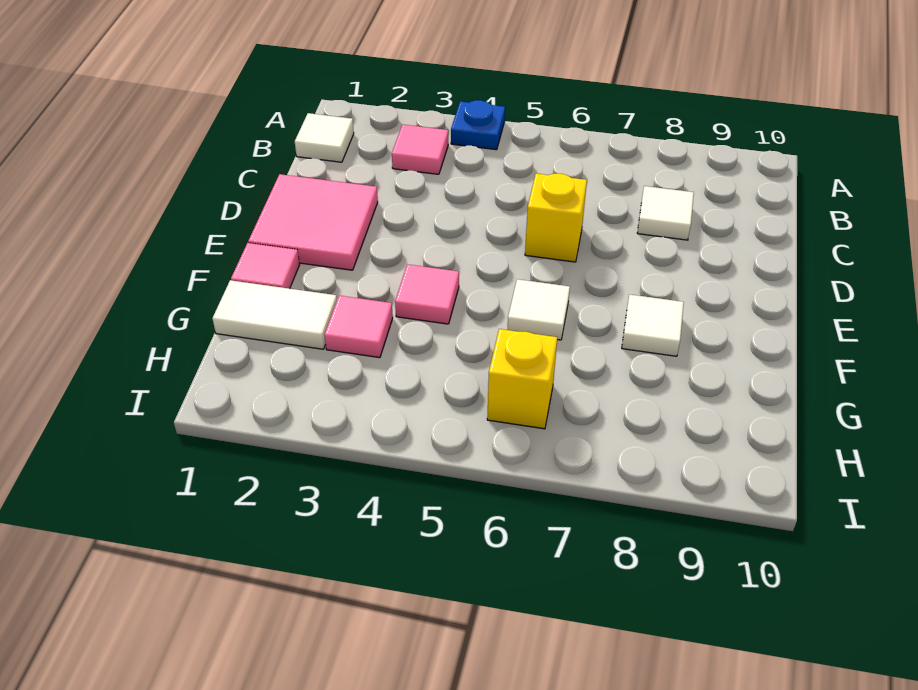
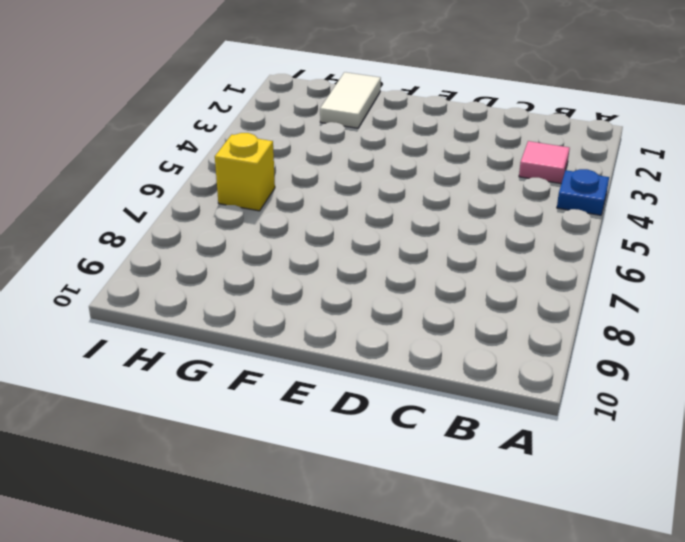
none -> white tile B1 level 1
none -> white tile C8 level 1
none -> pink tile D1:E2 level 1

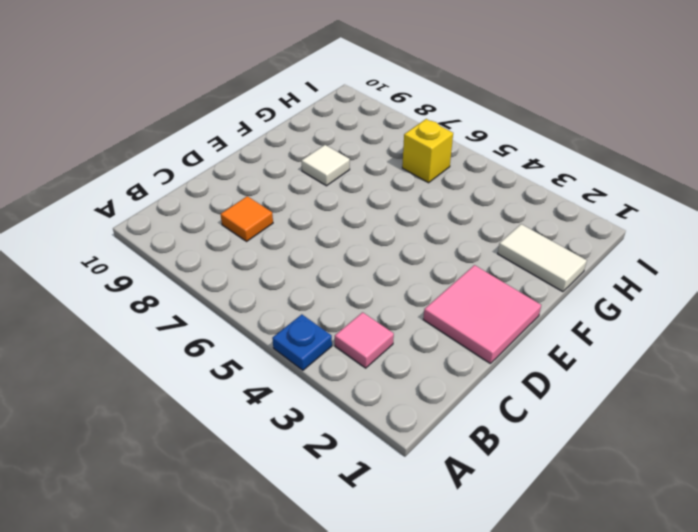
orange tile C8 level 1 -> white tile C8 level 1
none -> white tile B1 level 1
none -> yellow brick D6 level 1
none -> pink tile F1 level 1

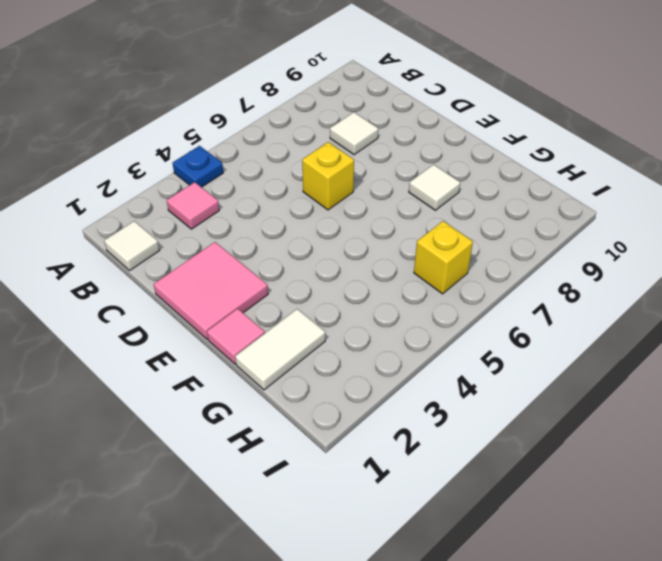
none -> pink tile F4 level 1
none -> white tile F6 level 1
none -> pink tile G3 level 1

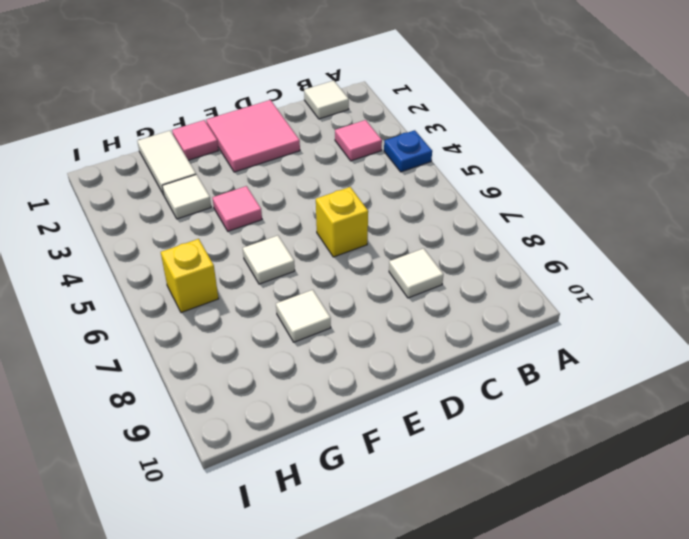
white tile G3 level 1 -> pink tile G3 level 1

